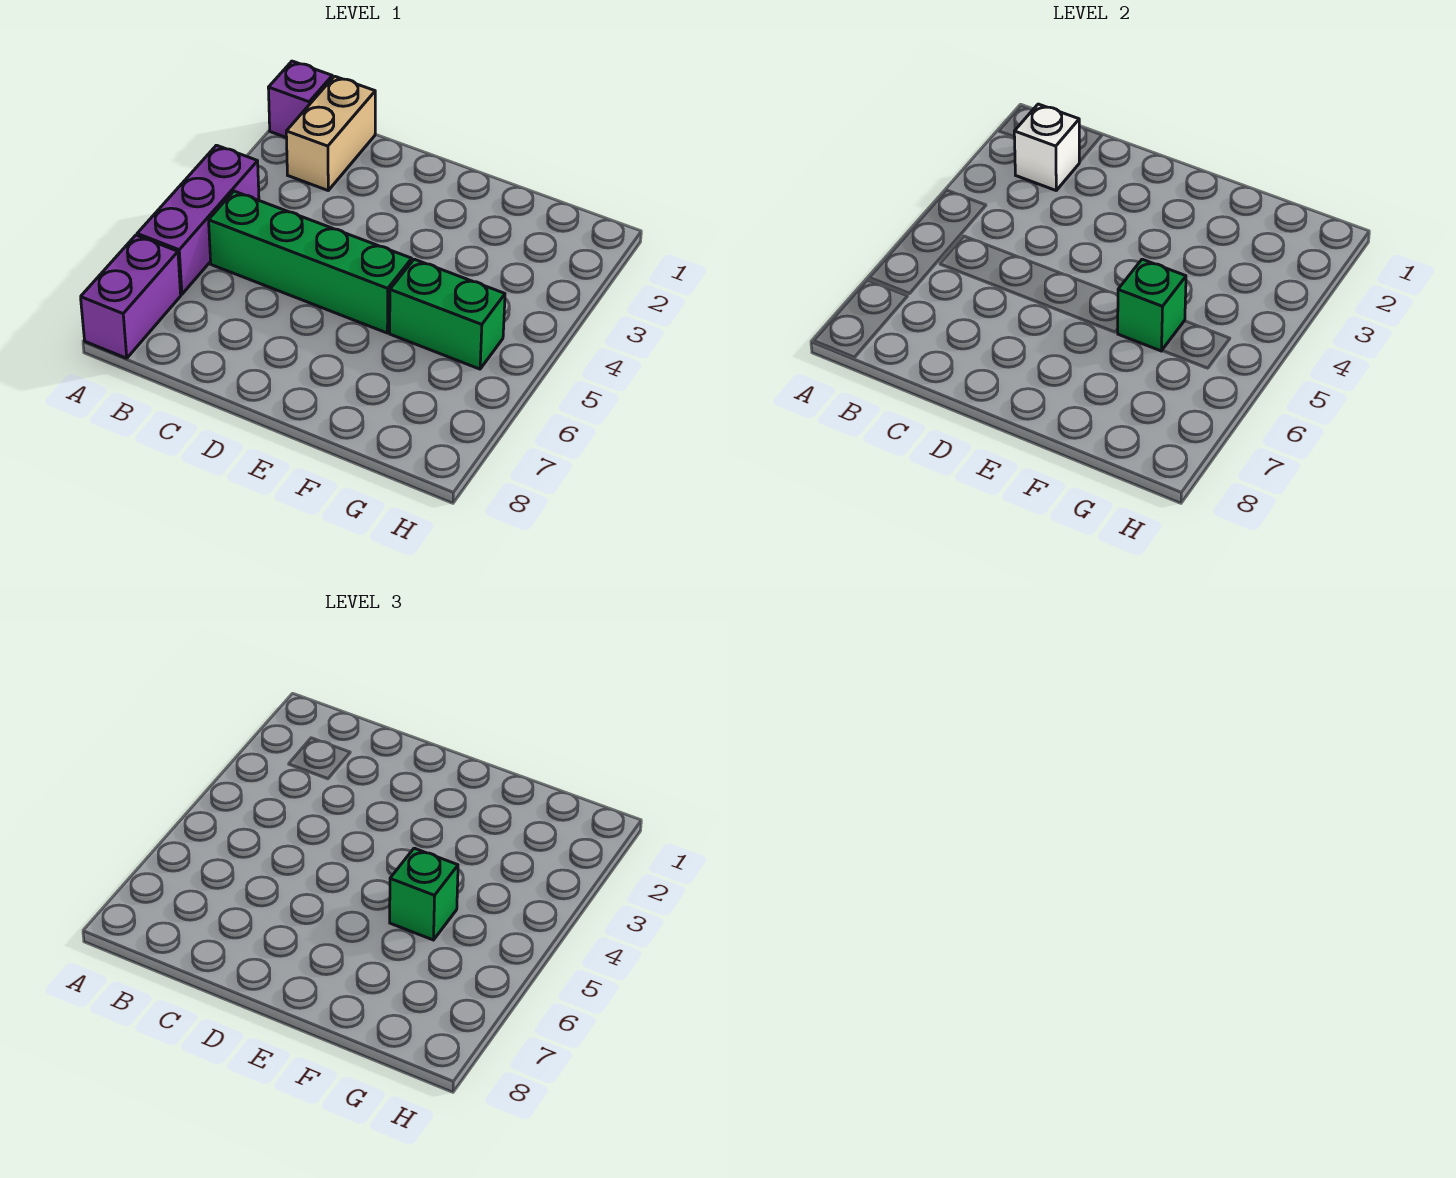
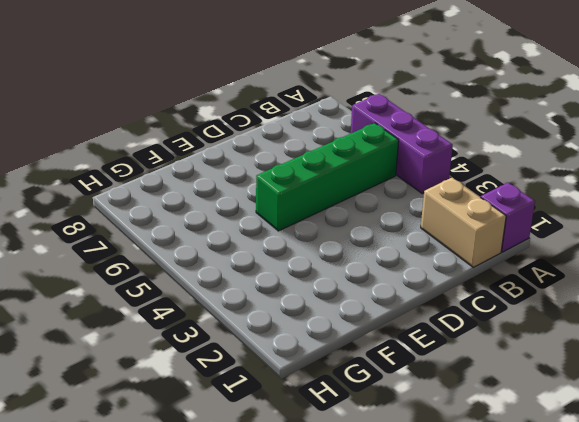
none -> purple brick A7:A8 level 1
none -> green brick F5:G5 level 1

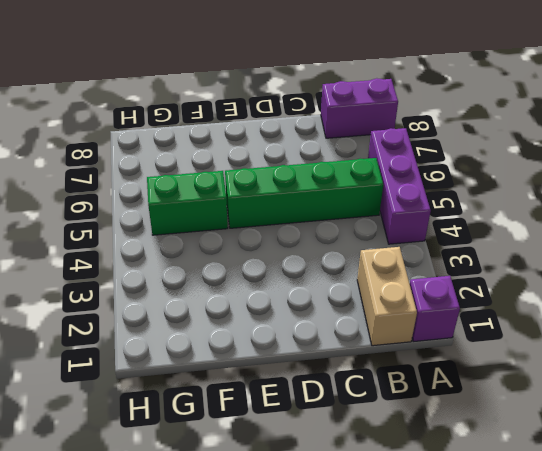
purple brick A8:B8 level 1 -> purple brick A7:A8 level 1
none -> white brick B2 level 2
none -> green brick F5 level 2

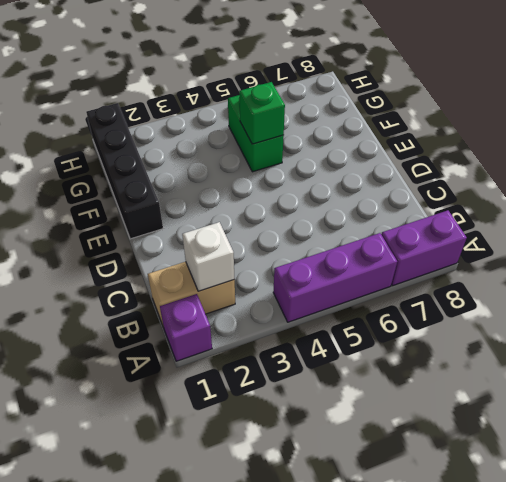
black brick E1:H1 level 1 -> none
none -> green brick B5:E5 level 1
none -> green brick F5 level 3

